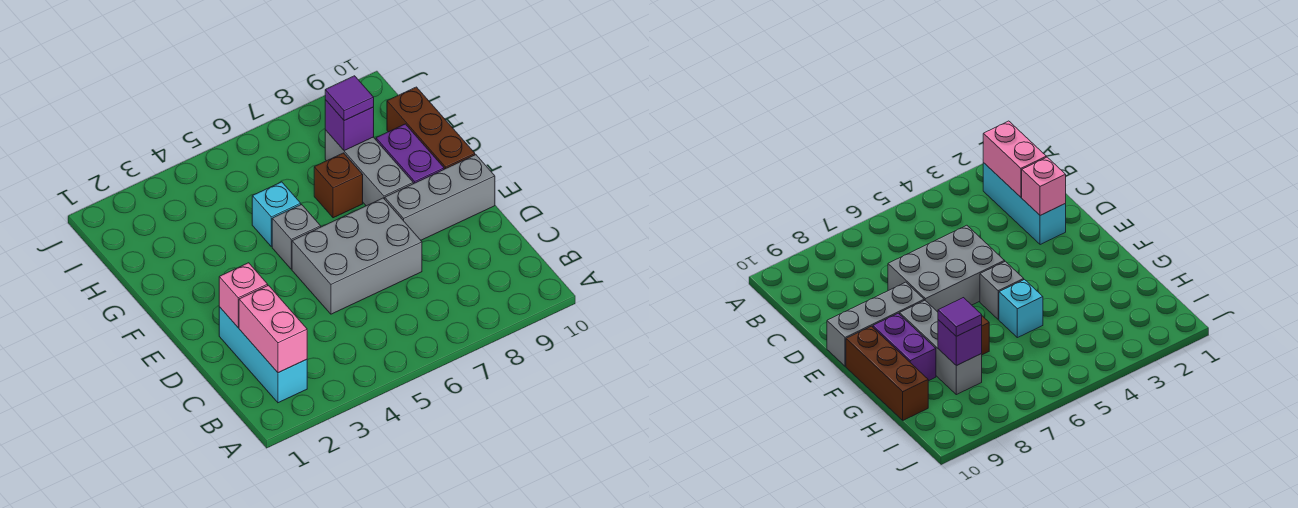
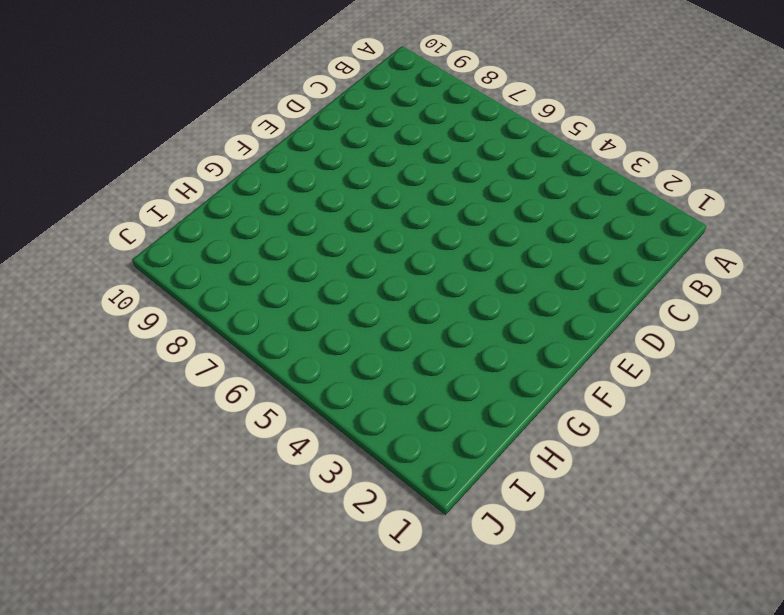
none -> cyan brick B2:D2 level 1
none -> grey brick D5:E7 level 1
none -> grey brick E8:E10 level 1

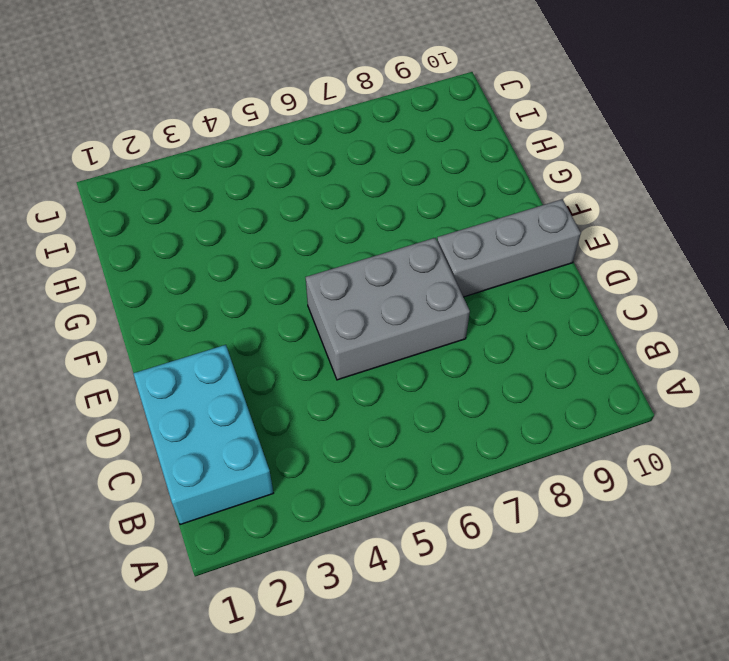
cyan brick B1:D2 level 1 -> cyan brick B2:D2 level 1
none -> grey brick F5 level 1
none -> grey brick F8:H8 level 1
none -> purple brick F9:G9 level 1

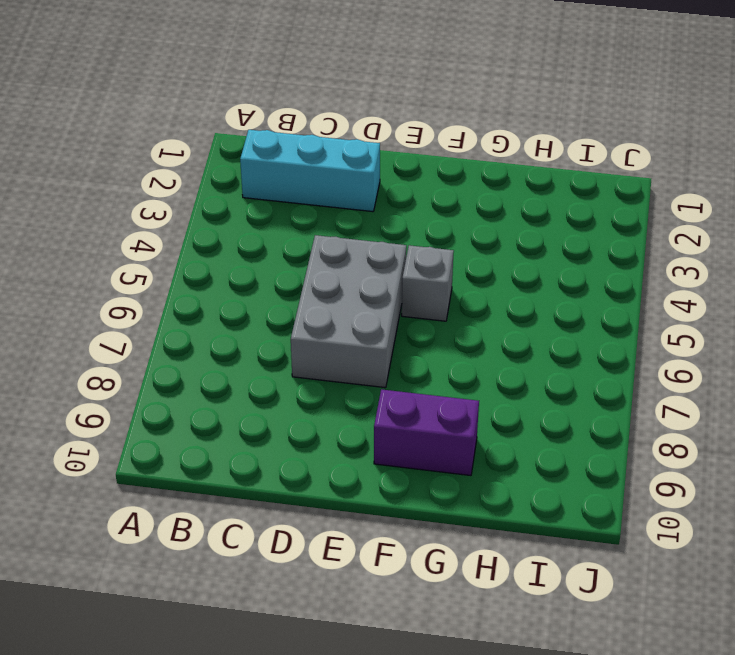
none -> grey brick E8:E10 level 1
none -> grey brick F8:H8 level 1
none -> brown brick F10:H10 level 1

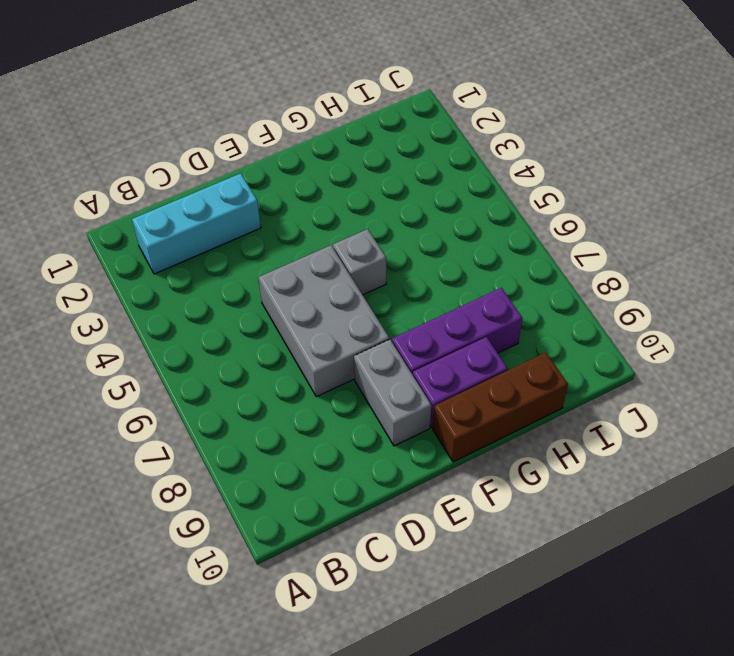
grey brick E8:E9 level 1 -> grey brick E8:E10 level 1
purple brick F8:H8 level 1 -> grey brick F8:H8 level 1
none -> cyan brick G5 level 1
none -> brown brick G7 level 1
none -> pink brick B2:C2 level 2

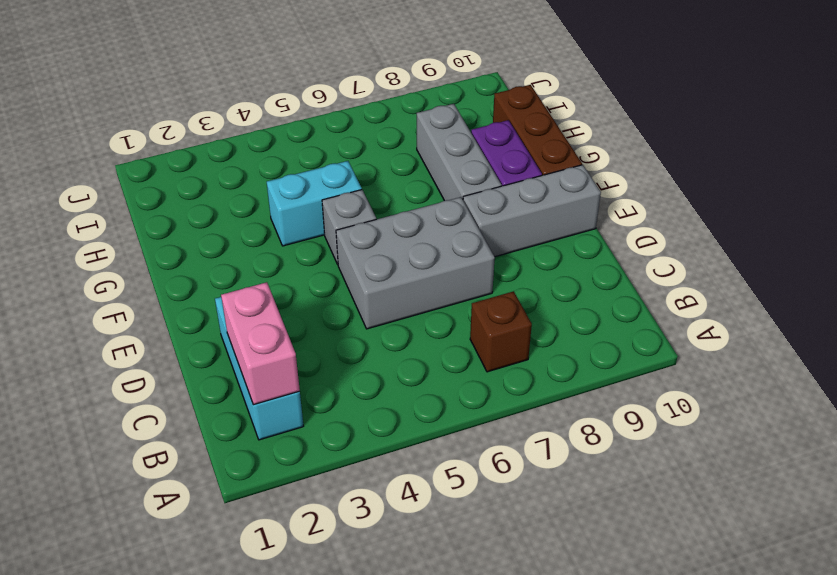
brown brick B7 level 1 -> brown brick G7 level 1
cyan brick G4:G5 level 1 -> cyan brick G5 level 1
none -> pink brick D2 level 2
none -> purple brick H8 level 2
none -> purple tile H8 level 3

